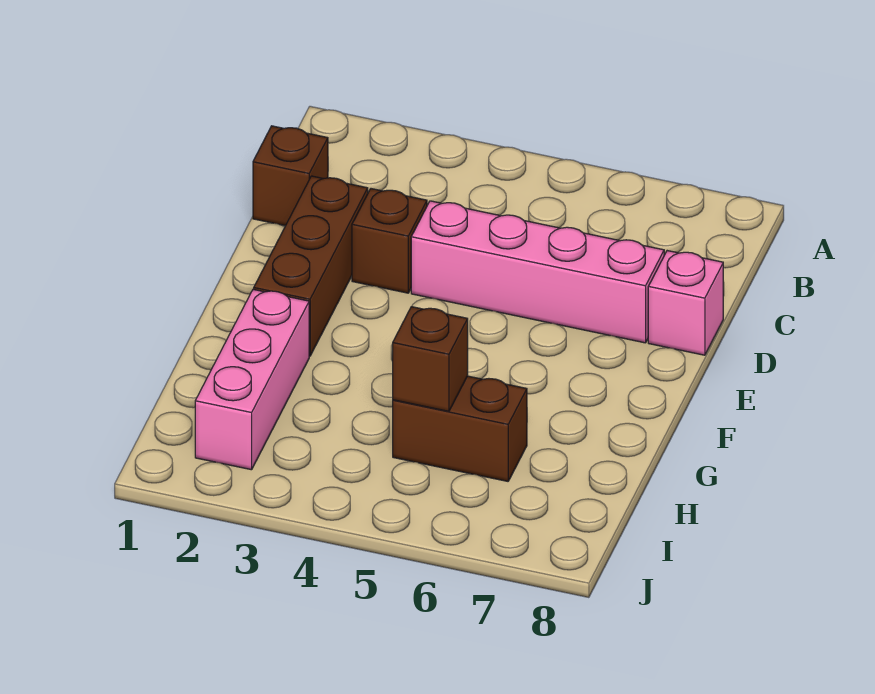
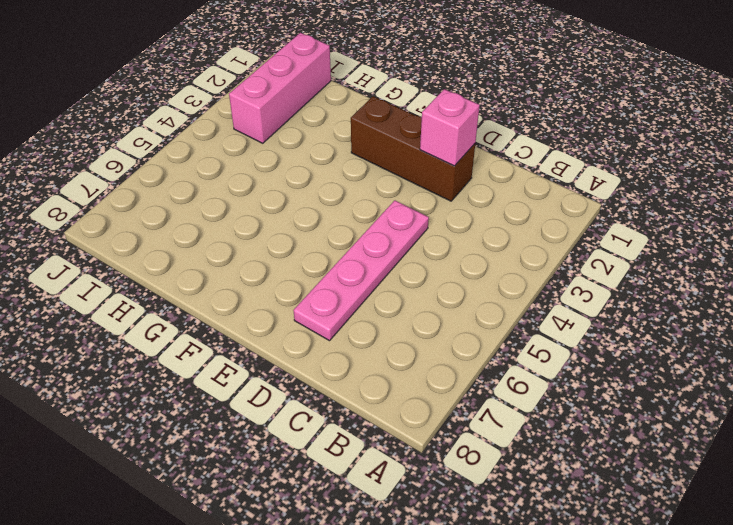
pink brick D2 level 2 -> pink brick D8 level 1
pink plate D4:D7 level 1 -> pink brick D4:D7 level 1
pink brick I1:I3 level 1 -> pink brick G2:I2 level 1
none -> brown brick C1 level 1
none -> brown brick D3 level 1

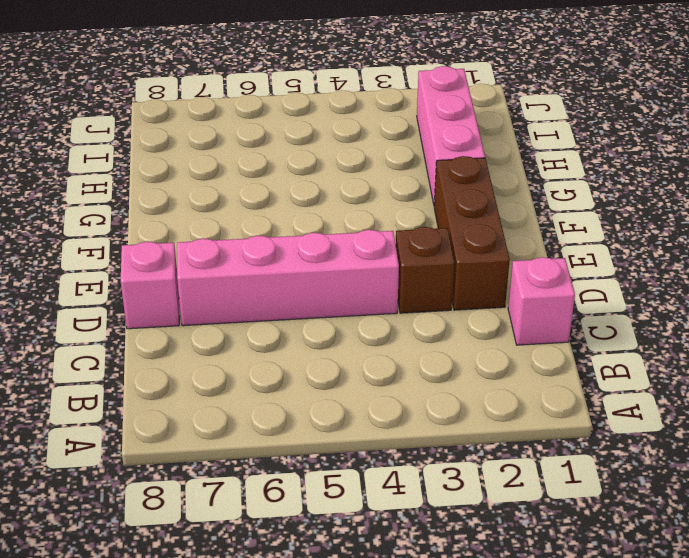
pink brick C1 level 1 -> brown brick C1 level 1
none -> brown brick H5:H6 level 1
none -> brown brick H5 level 2

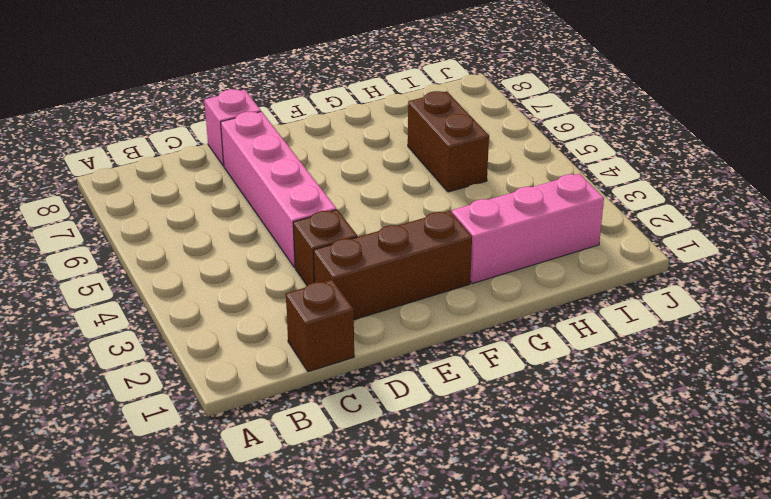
none -> brown brick H5 level 2

